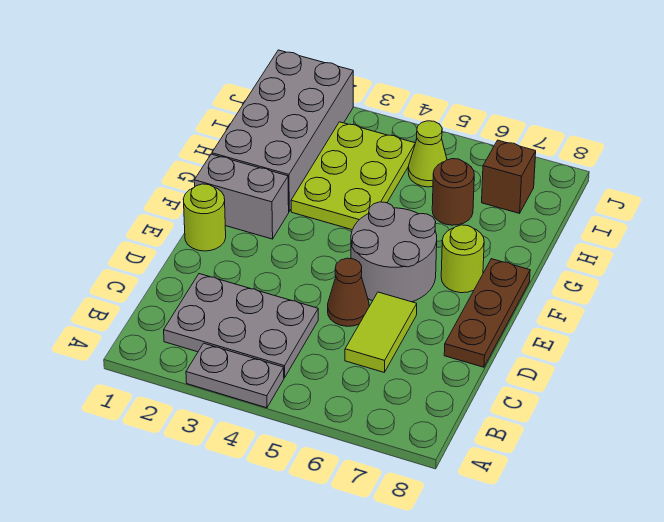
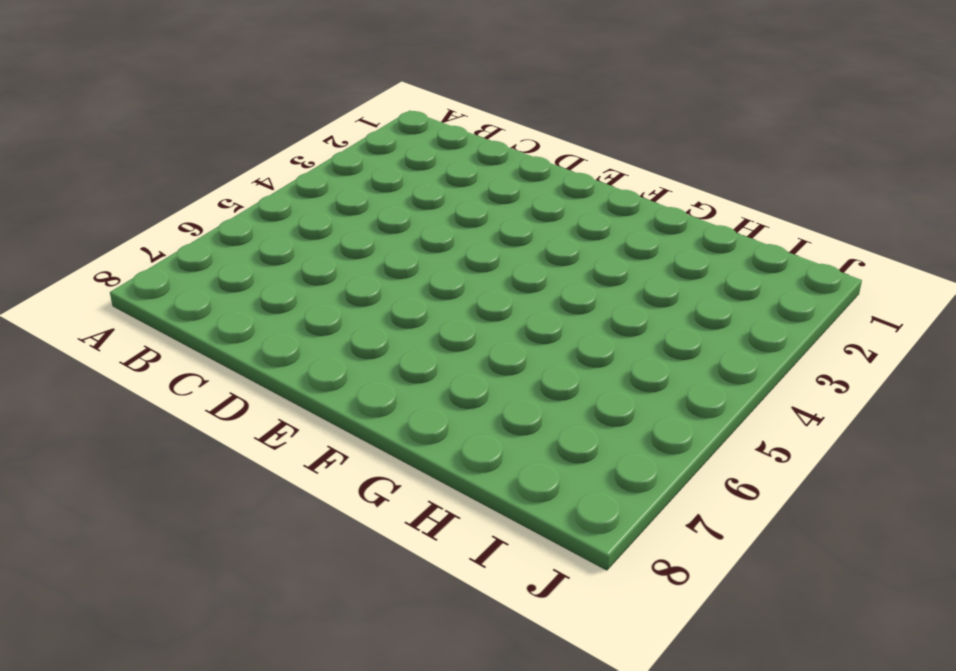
none -> grey plate A3:A4 level 1
none -> grey plate B2:C4 level 1
none -> lime tile C6:D6 level 1

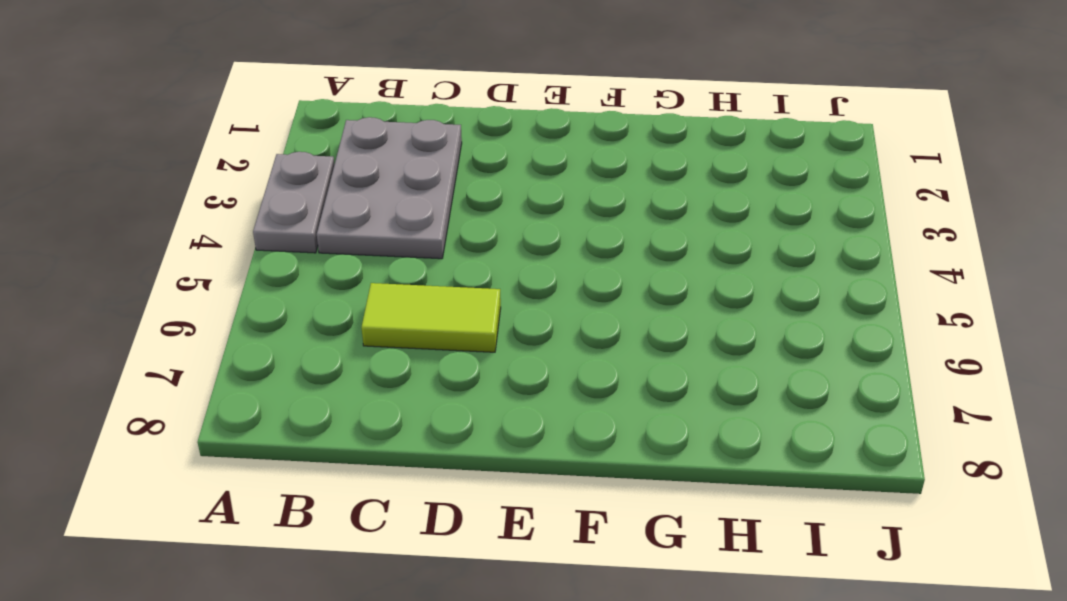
none -> brown cone D5 level 1
none -> brown plate D8:F8 level 1
none -> lime round brick E1 level 1

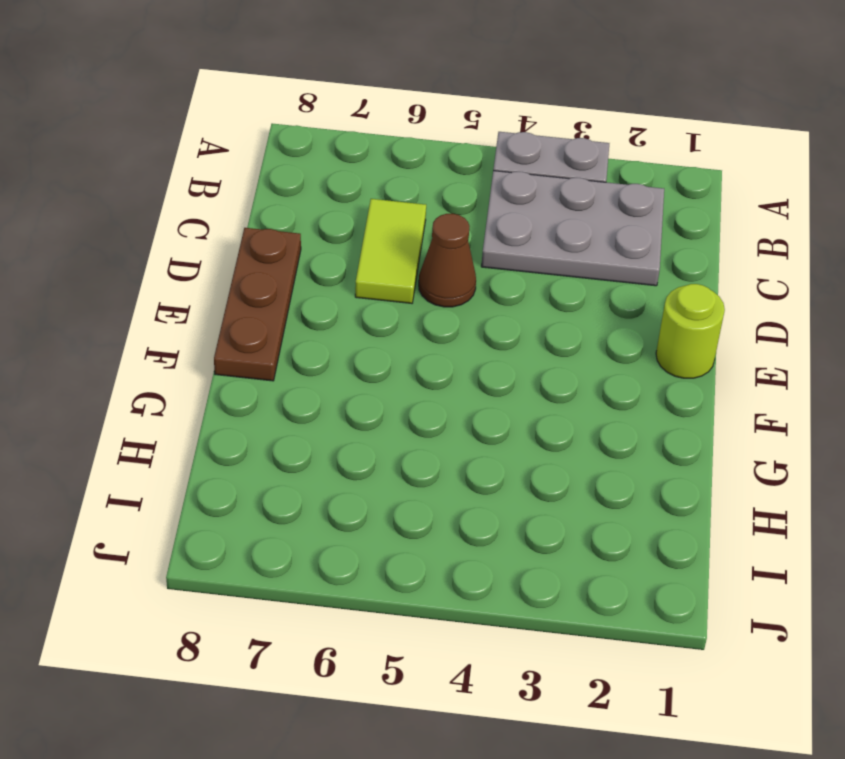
none -> grey round brick E5:F6 level 1
none -> grey brick F1:F2 level 1
none -> lime round brick F7 level 1

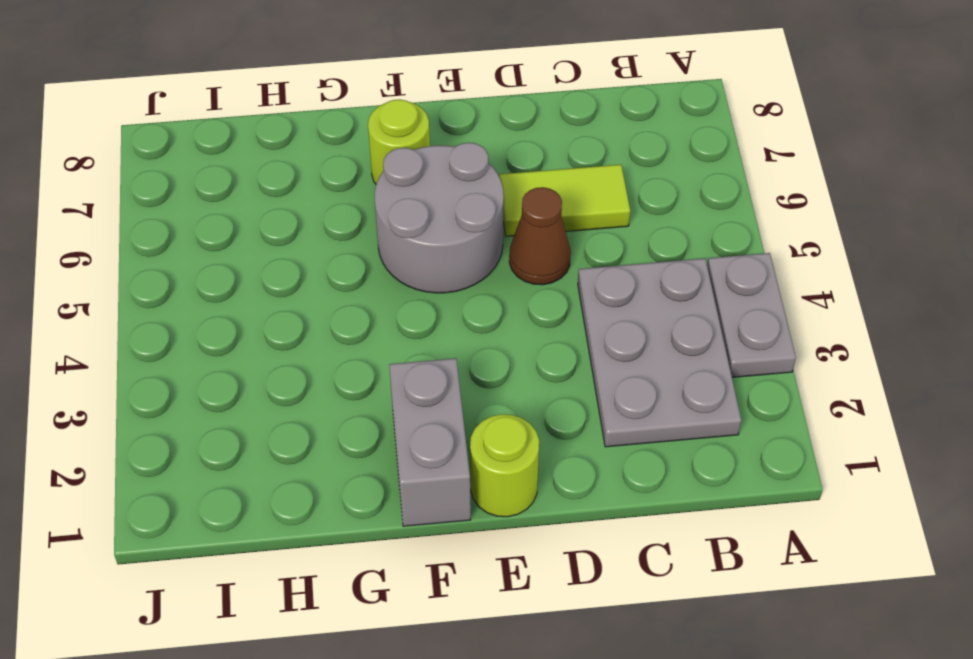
none -> brown plate D8:F8 level 1
none -> grey brick G1:J2 level 1
none -> lime plate G3:I4 level 1

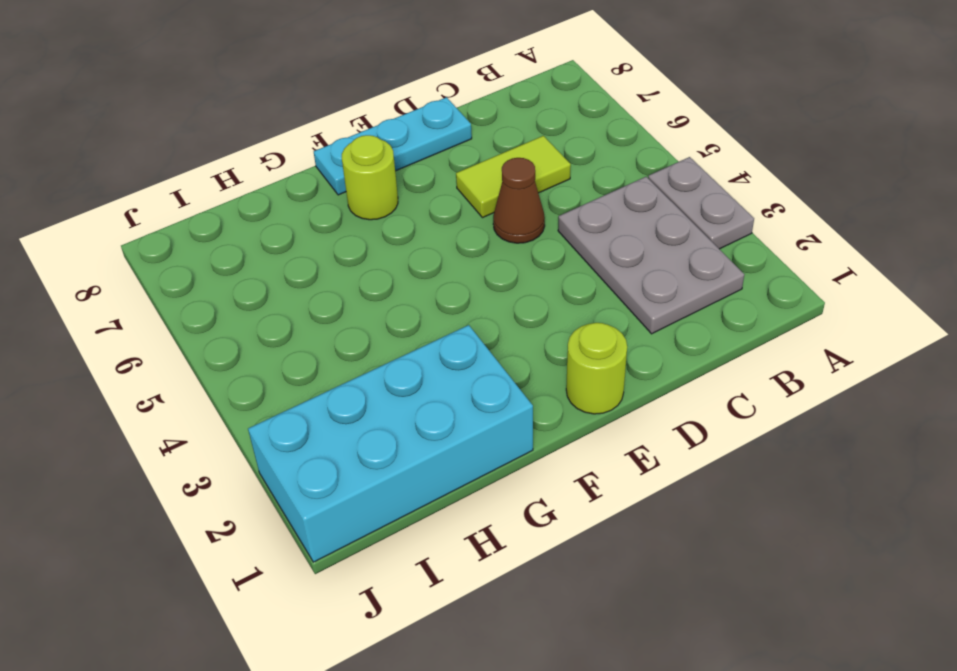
cyan plate D8:F8 level 1 -> brown plate D8:F8 level 1
cyan brick G1:J2 level 1 -> grey brick G1:J2 level 1
none -> grey round brick E5:F6 level 1
none -> grey brick F1:F2 level 1
none -> lime plate G3:I4 level 1

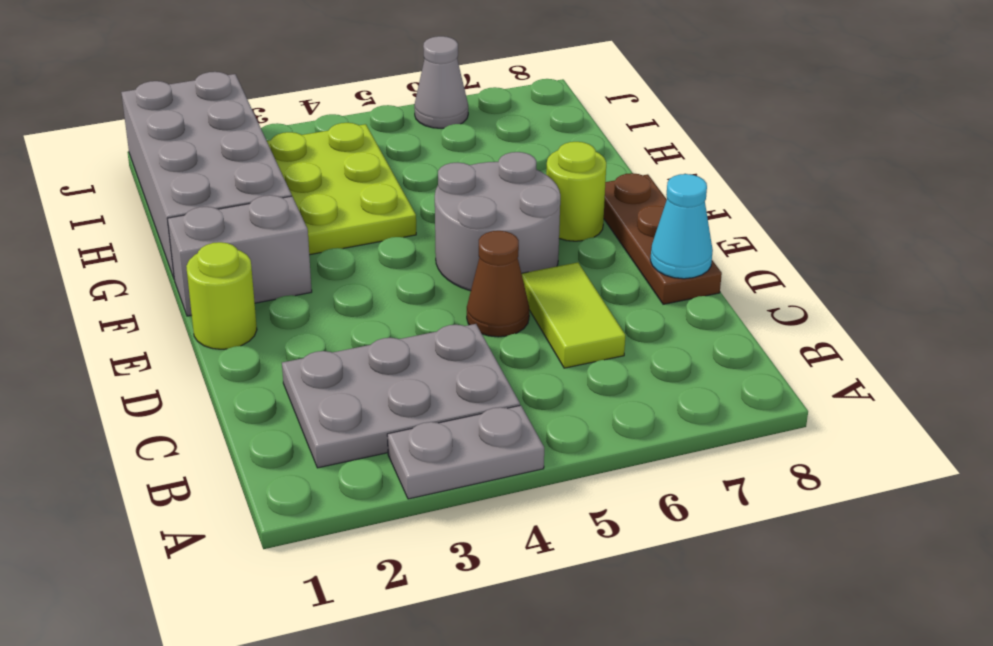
cyan cone D8 level 2 -> none
grey cone J6 level 1 -> none
none -> brown round brick H6 level 1
none -> lime cone I5 level 1
none -> brown brick I7 level 1

